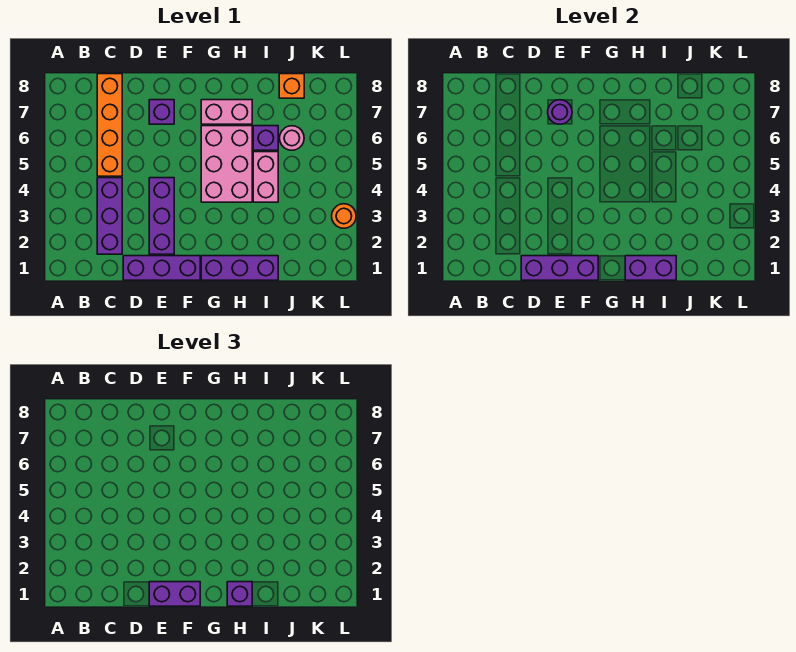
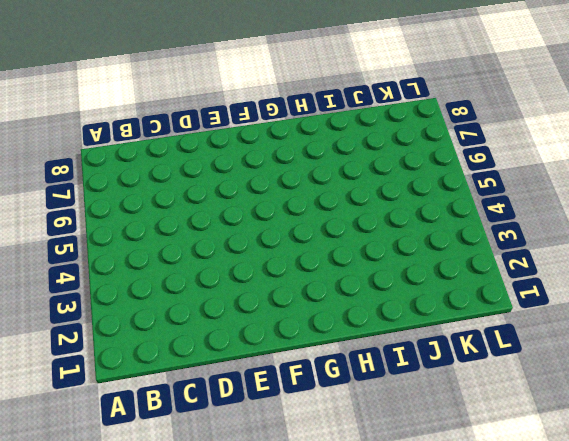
none -> purple brick C2:C4 level 1
none -> orange brick C5:C8 level 1
none -> purple brick D1:F1 level 1

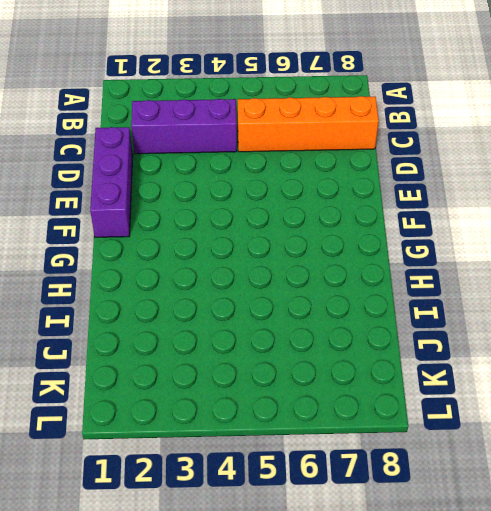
none -> purple brick E2:E4 level 1
none -> purple brick E7 level 1
none -> purple brick G1:I1 level 1

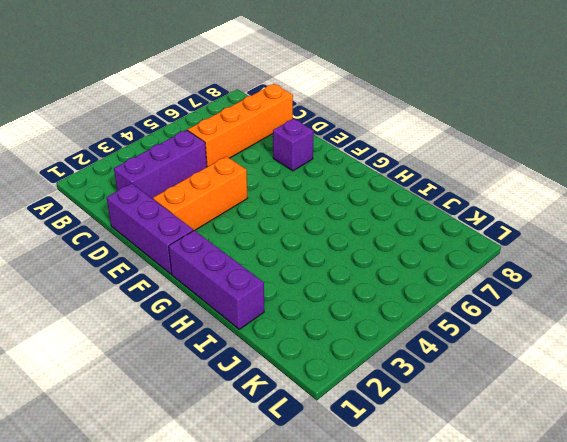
orange brick E2:E4 level 1 -> purple brick E2:E4 level 1
none -> pink brick G4:H6 level 1
none -> pink brick G7:H7 level 1
none -> pink brick I4:I5 level 1

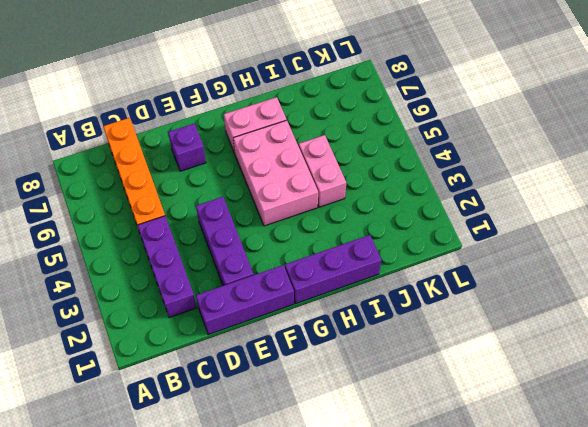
none -> purple brick I6 level 1
none -> pink round brick J6 level 1
none -> orange brick J8 level 1

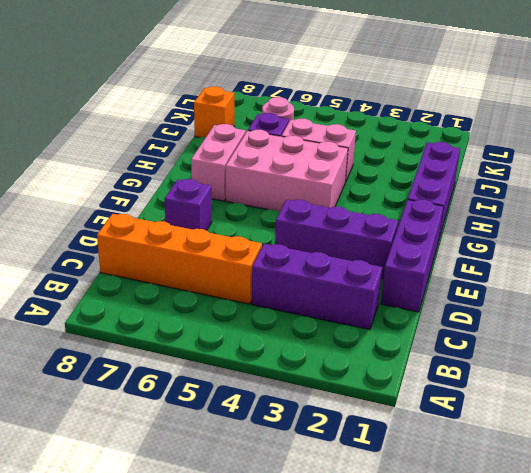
none -> orange round brick L3 level 1
none -> purple brick D1:F1 level 2
none -> purple round brick E7 level 2

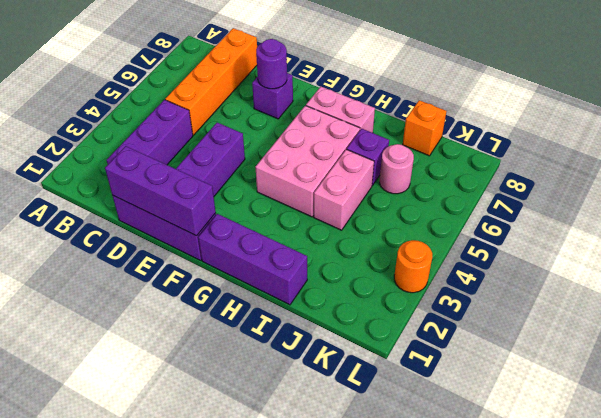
none -> purple brick H1:I1 level 2
none -> purple brick E1:F1 level 3
none -> purple brick H1 level 3

